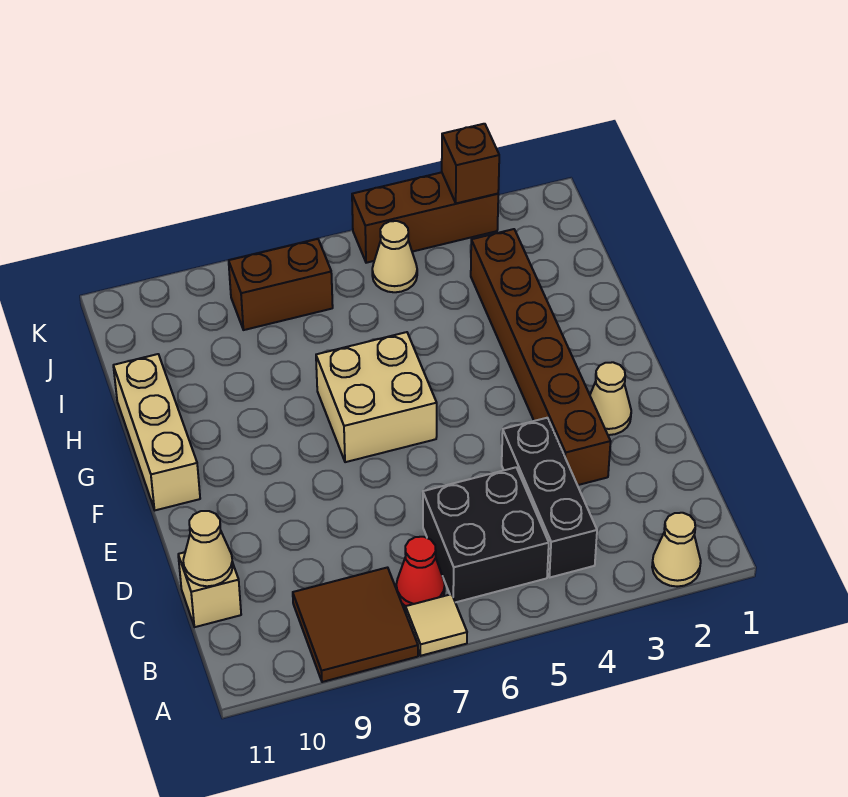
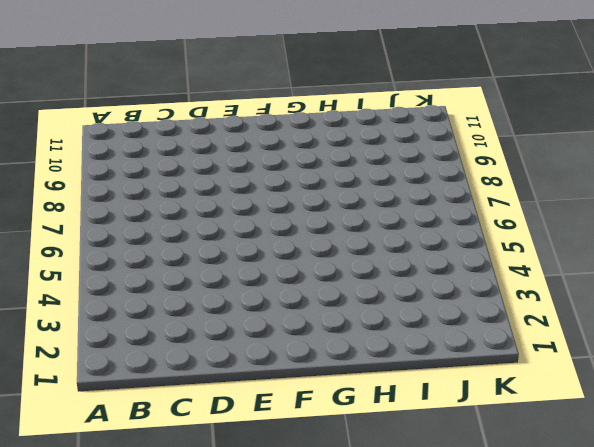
none -> tan cone A2 level 1
none -> tan tile A7 level 1
none -> brown tile A8:B9 level 1

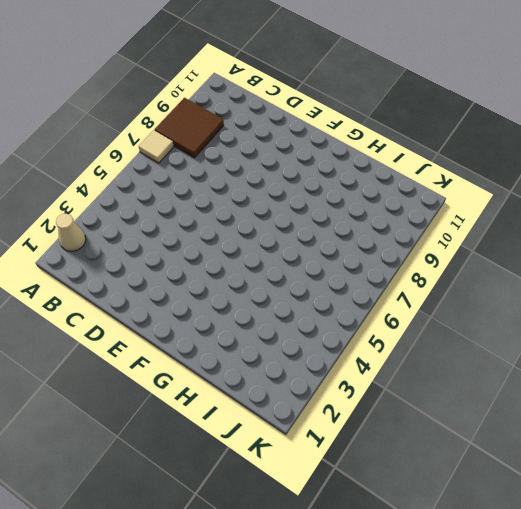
none -> black brick B4:D4 level 1
none -> black brick B5:C6 level 1
none -> red cone B7 level 1

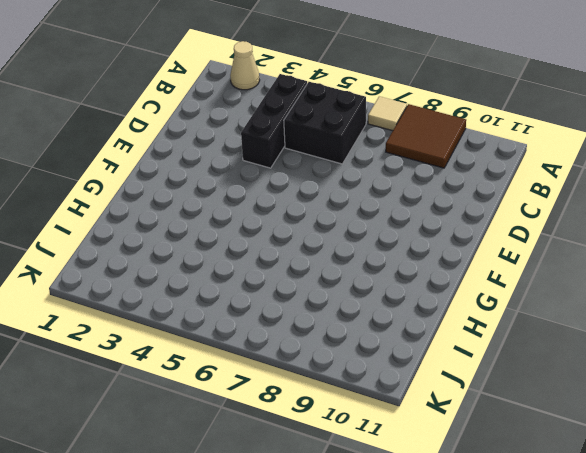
none -> red cone B7 level 1
none -> tan brick C11 level 1
none -> brown brick D3:I3 level 1

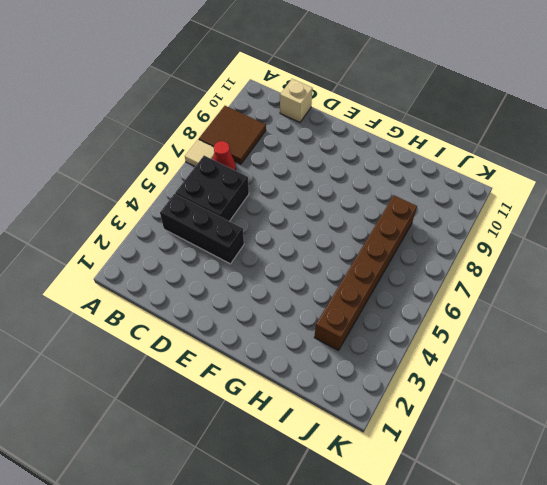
brown brick I3:I8 level 1 -> brown brick D3:I3 level 1
none -> tan cone A2 level 1
none -> tan cone E2 level 1
none -> tan brick F6:G7 level 1

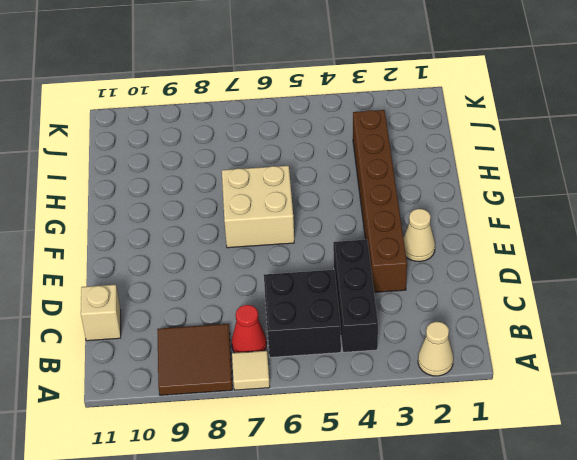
none -> tan brick F11:H11 level 1
none -> tan cone J5 level 1
none -> brown brick J7:J8 level 1

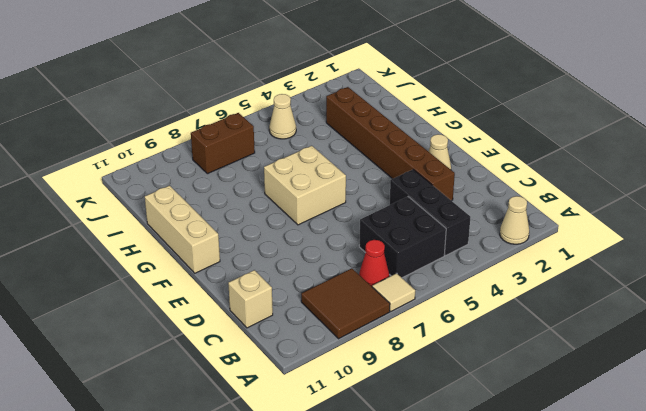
none -> brown brick K3:K5 level 1
none -> tan cone C11 level 2
none -> brown brick K3 level 2

